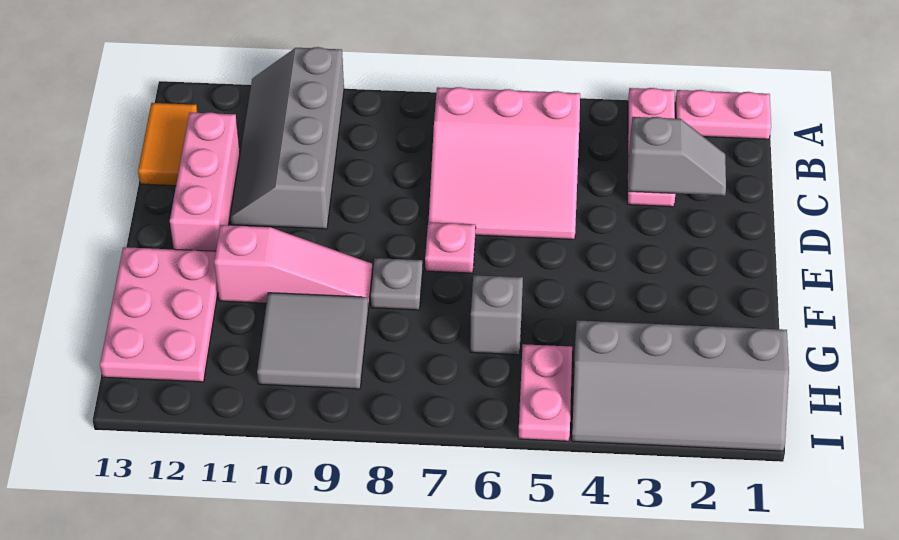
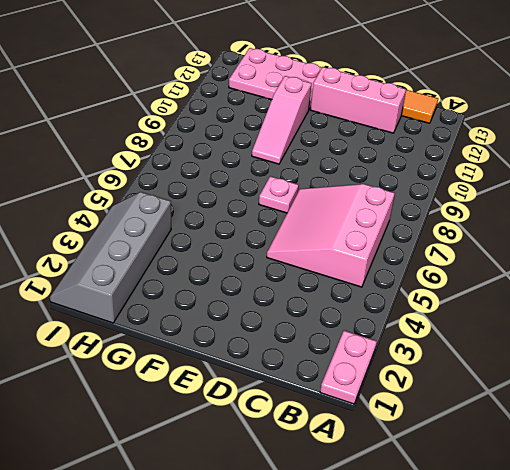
none -> pink plate A3:C3 level 1
none -> grey slope A10:D11 level 1 top 10
none -> grey plate F8 level 1

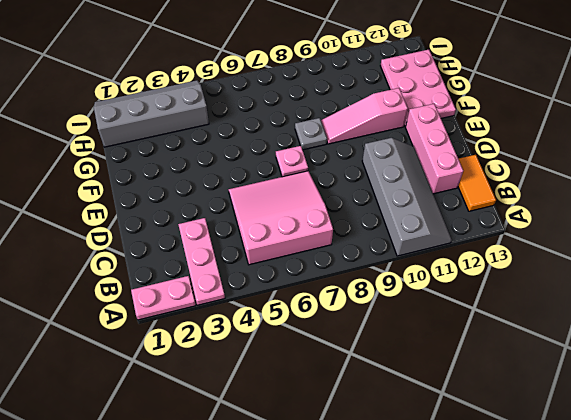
none -> grey brick G6 level 1
none -> grey tile G9:H10 level 1
none -> pink plate H5:I5 level 1

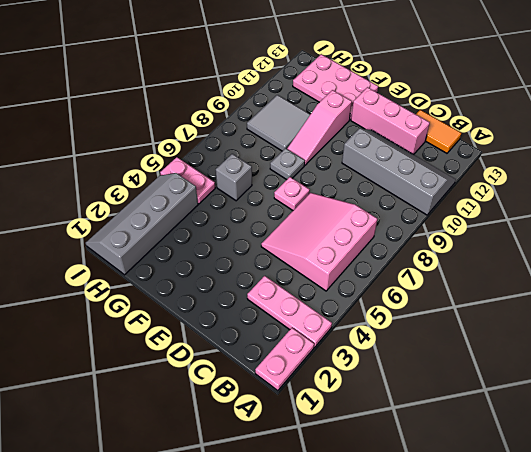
none -> grey slope C2:C3 level 2 top 3

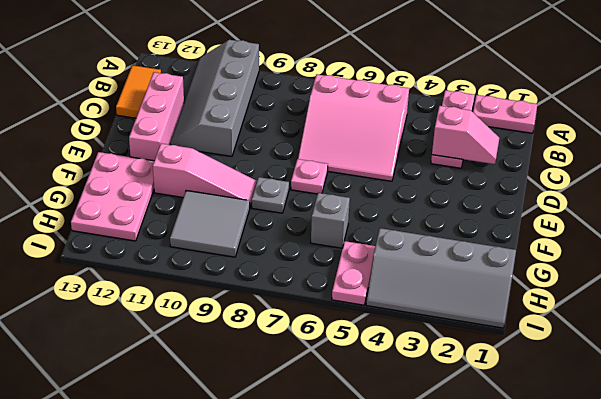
pink slope C2:C3 level 2 top 3 -> grey slope C2:C3 level 2 top 3

